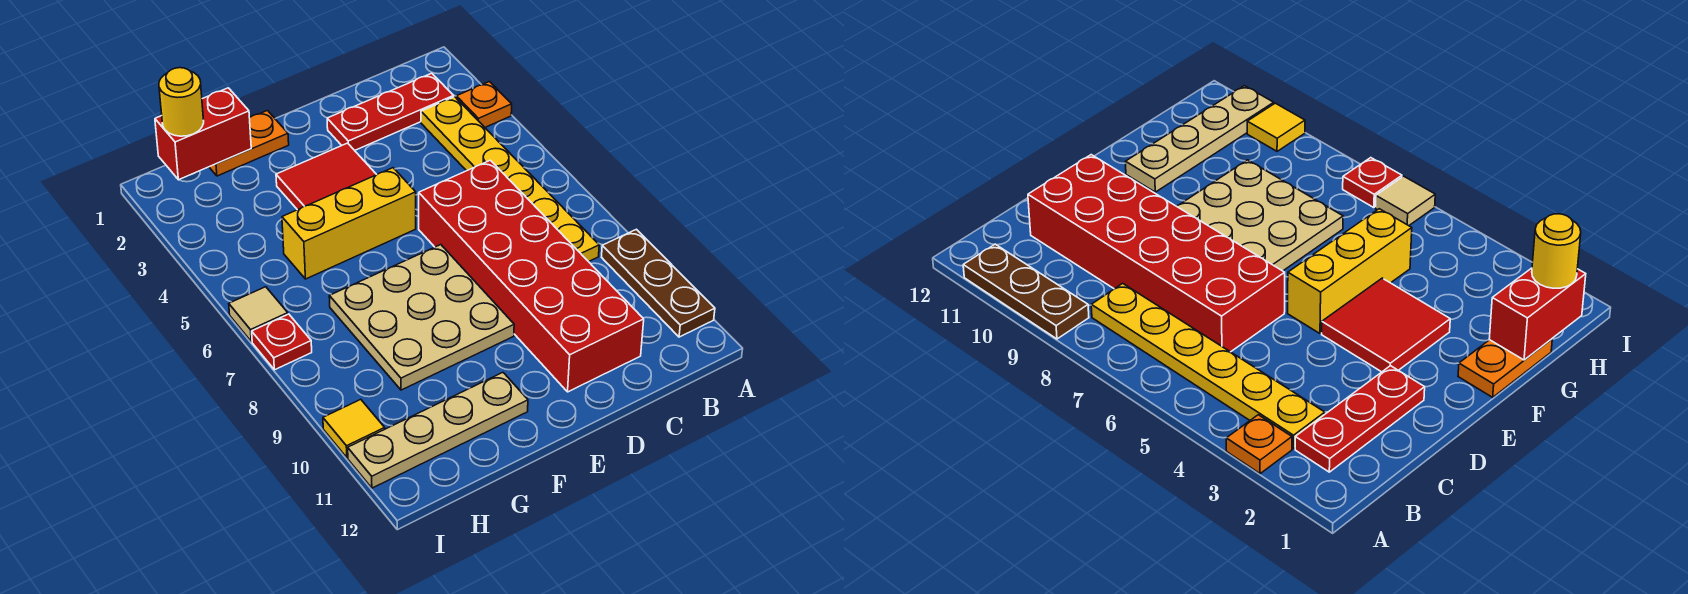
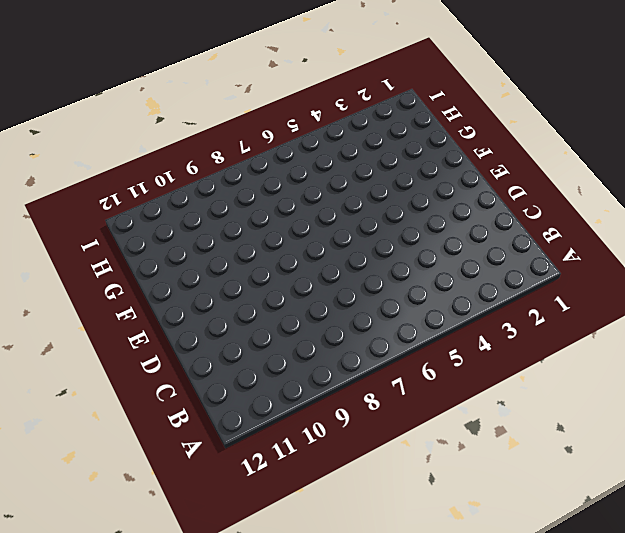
none -> orange plate A3 level 1
none -> brown plate A9:A11 level 1
none -> red plate B2:D2 level 1

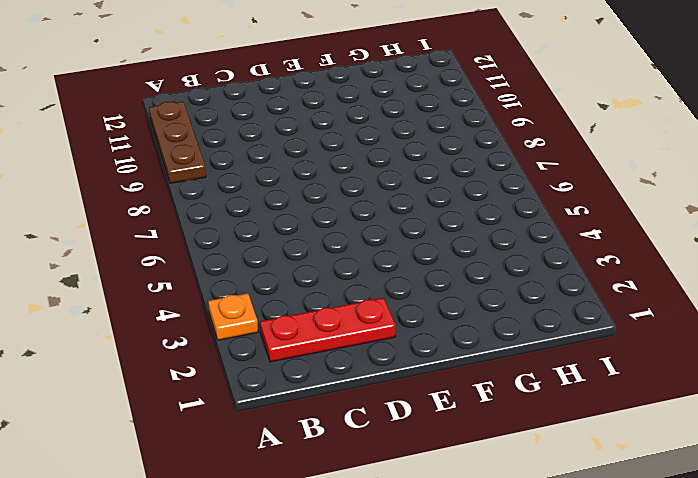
none -> yellow plate B3:B8 level 1
none -> red brick C6:D11 level 1
none -> red tile E3:F4 level 1

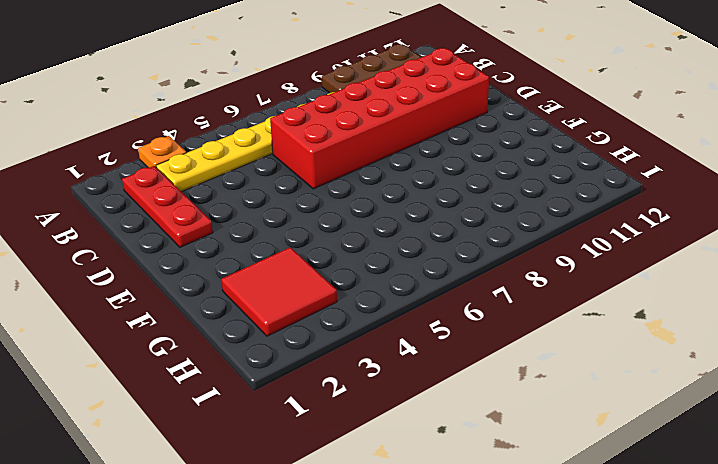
red tile G2:H3 level 1 -> red tile E3:F4 level 1
none -> yellow brick E5:G5 level 1
none -> tan plate E7:G9 level 1
none -> orange plate F1:G1 level 1

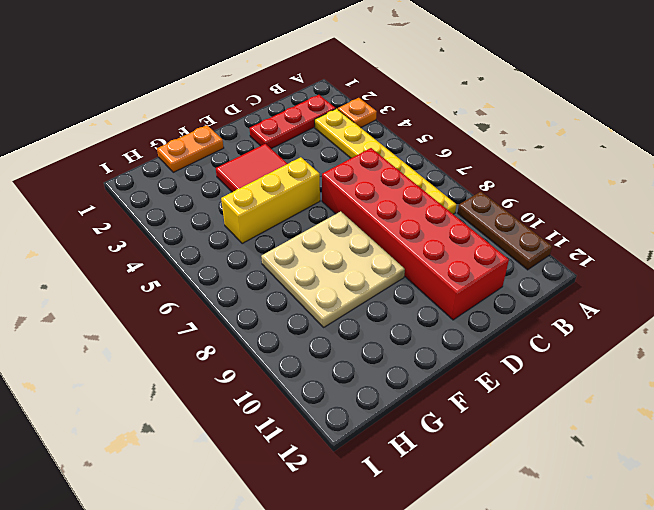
none -> tan plate F11:I11 level 1
none -> tan tile I6 level 1
none -> red plate I7 level 1

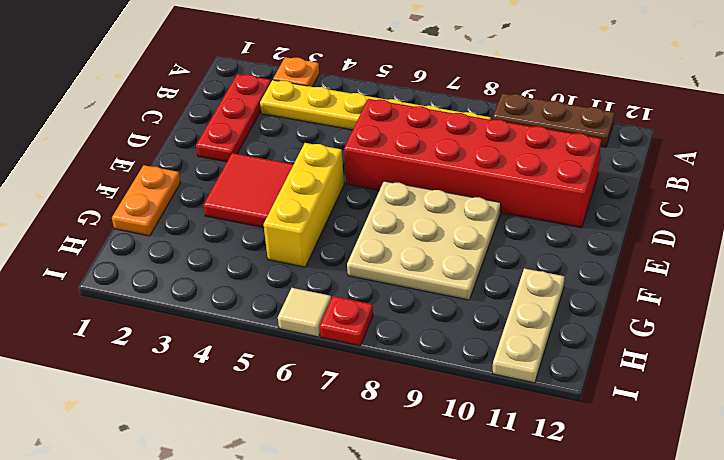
tan plate G11:I11 level 1 -> tan plate F11:I11 level 1
none -> yellow tile I10 level 1
none -> red brick G1:H1 level 2
none -> yellow round brick H1 level 3

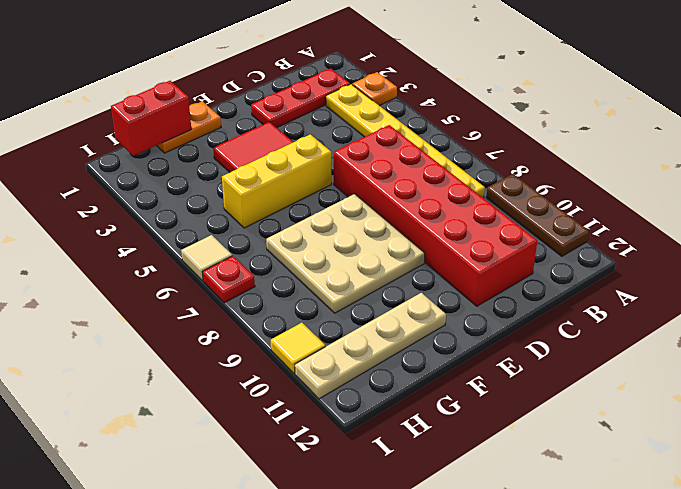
none -> yellow round brick H1 level 3

